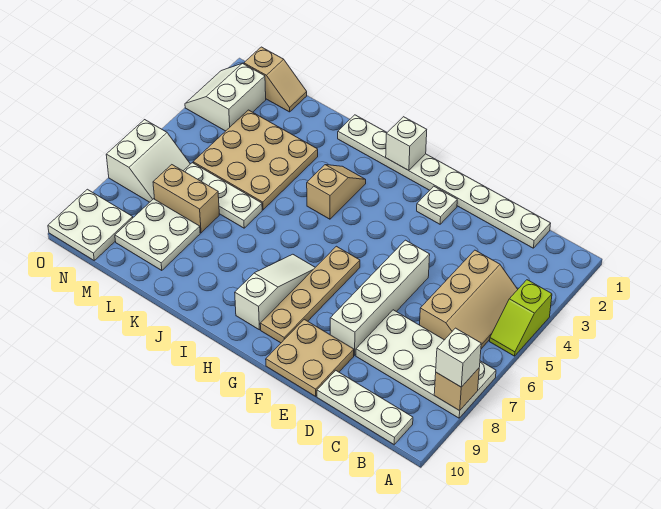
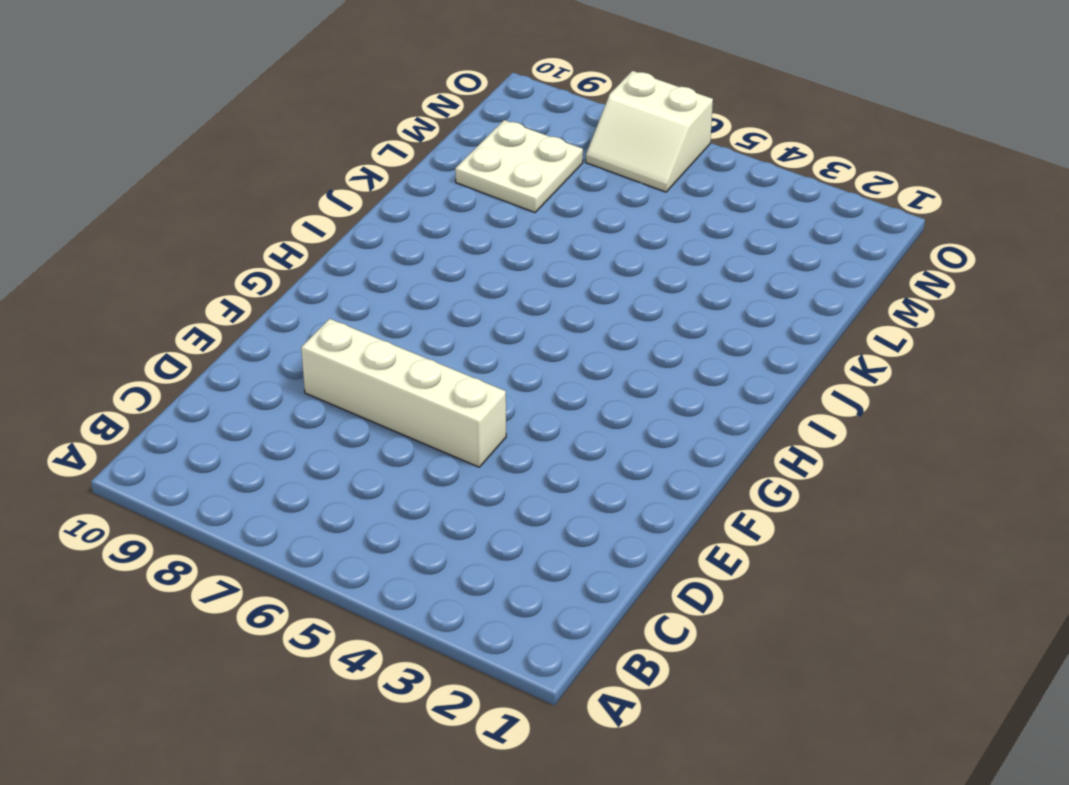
none -> lime slope A4:A5 level 1 top 4
none -> white plate A7:D8 level 1
none -> tan slope B4:C6 level 1 top C

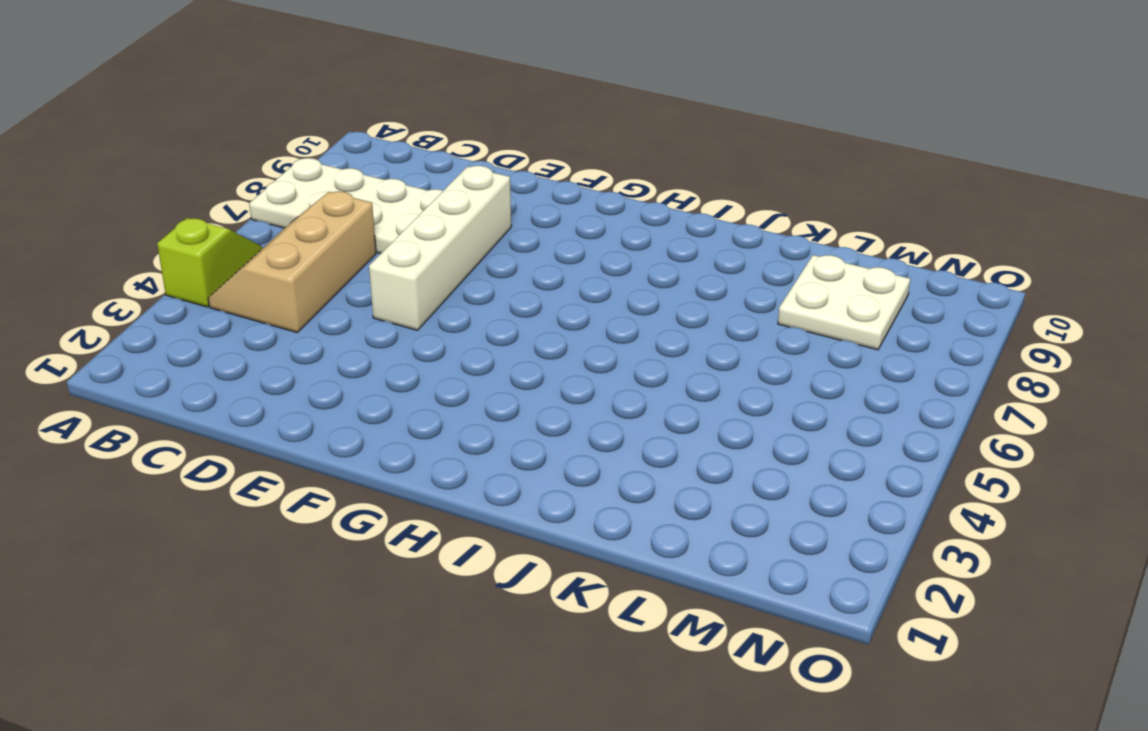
none -> white plate B10:D10 level 1
none -> white plate C1:J1 level 1
none -> tan plate E9:F10 level 1

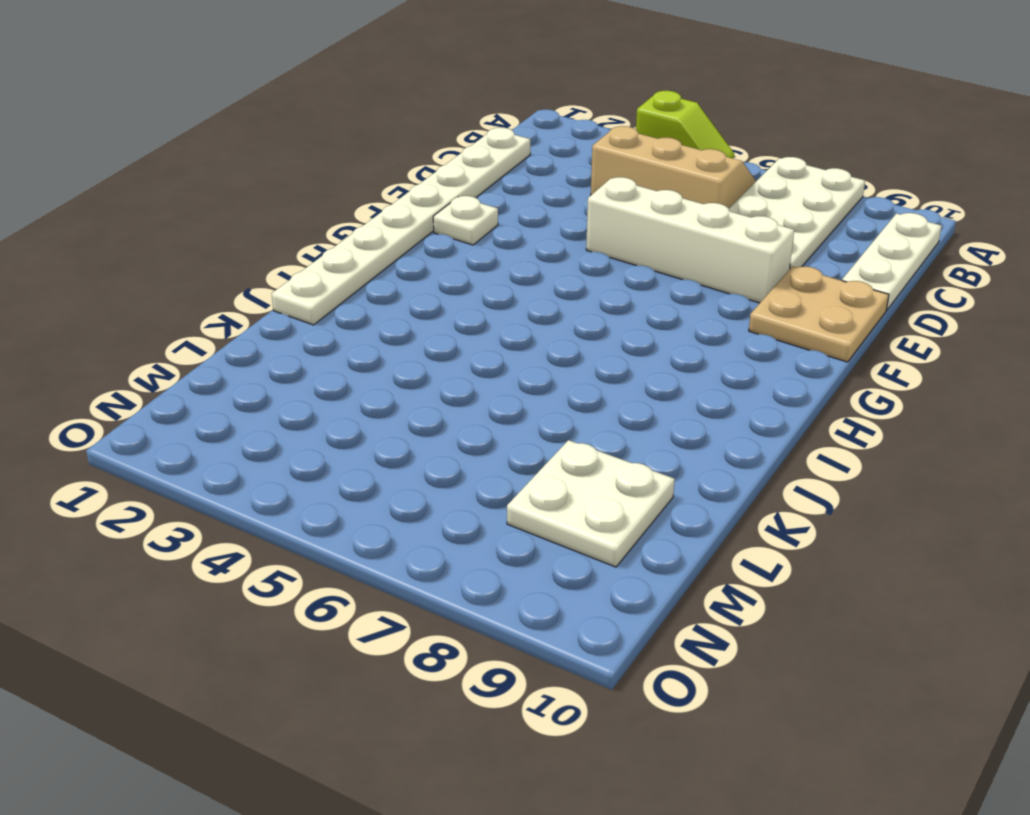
none -> tan plate G6:G9 level 1
none -> white slope H7:H9 level 1 top 9
none -> tan slope I3:I4 level 1 top 4

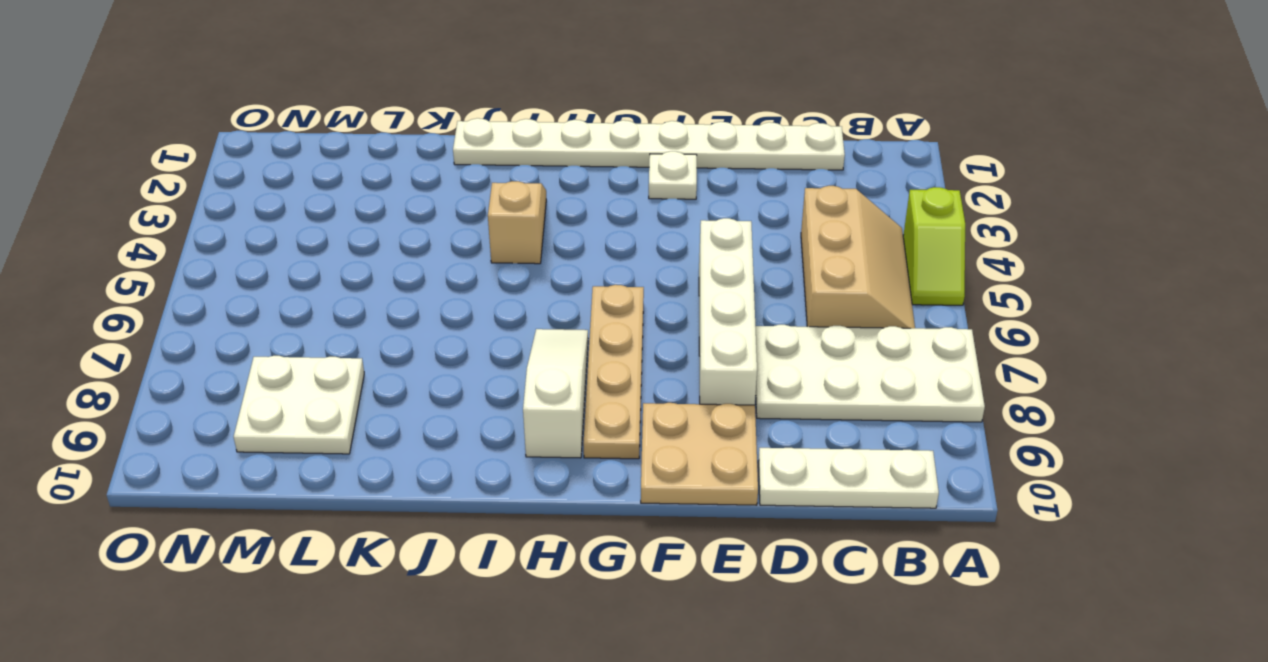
none -> tan plate K3:M5 level 1
none -> white plate K6:M6 level 1
none -> tan brick L7:M7 level 1

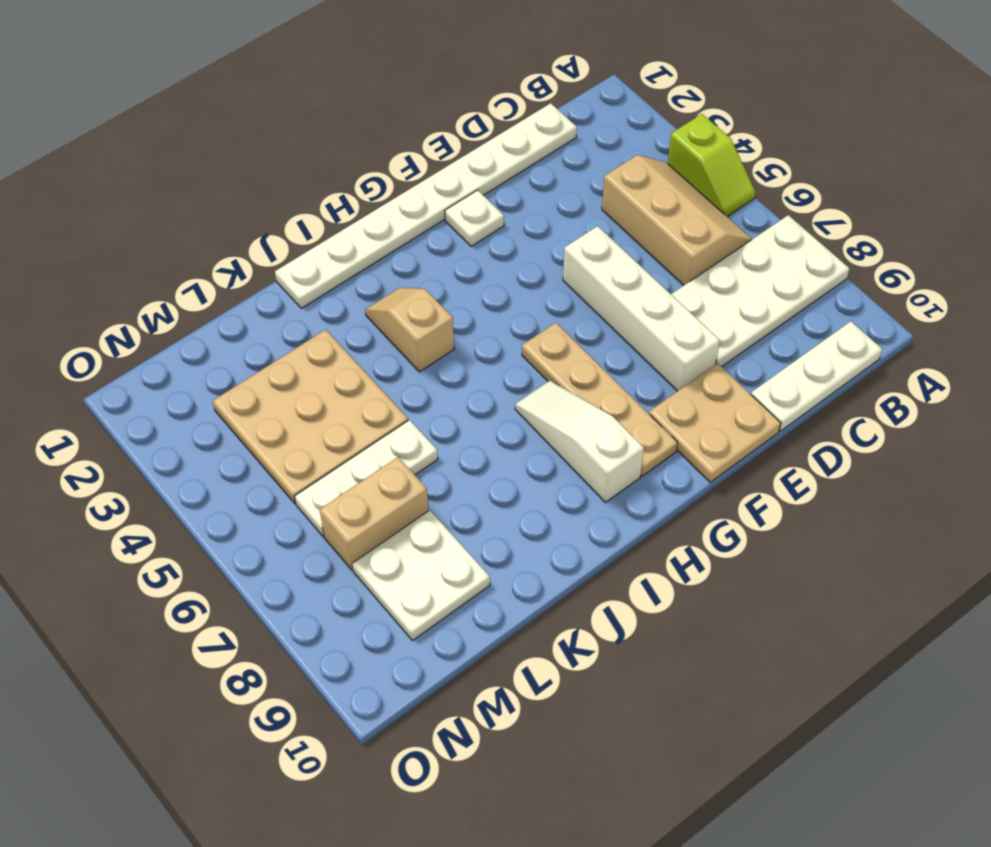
none -> tan slope M1:N1 level 1 top N
none -> white slope N2:O3 level 1 top N
none -> white slope N6:O7 level 1 top O

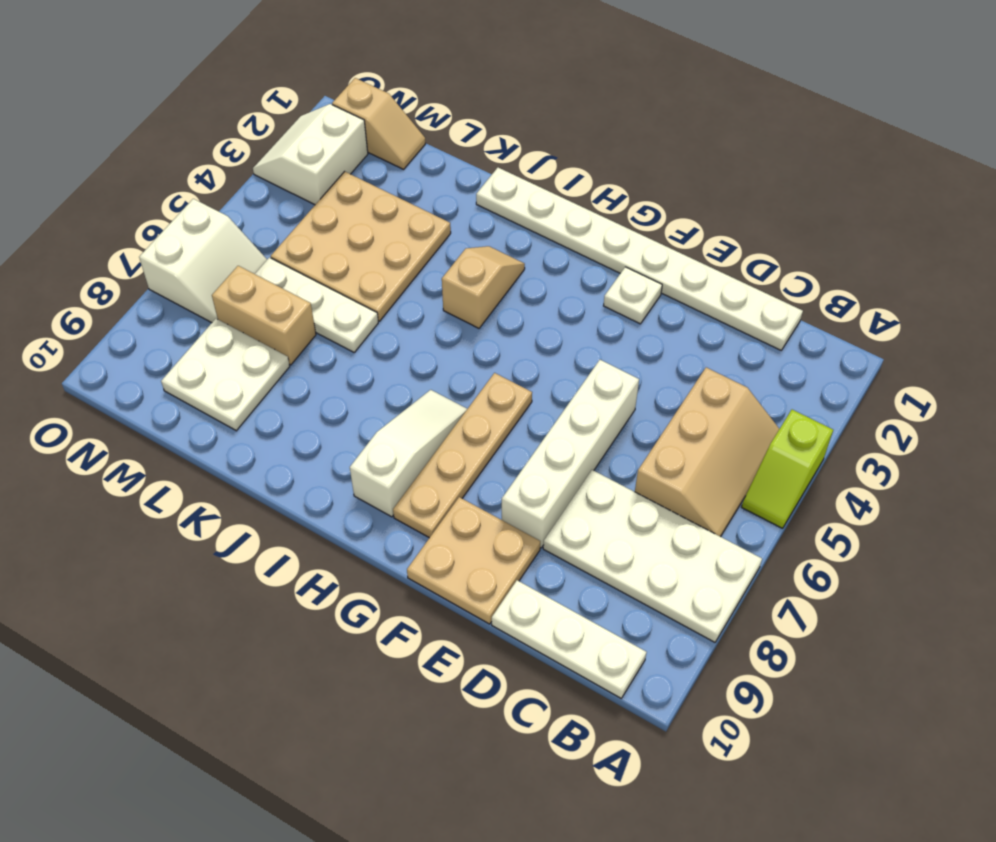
none -> white plate N9:O10 level 1
none -> tan brick A8 level 2
none -> white brick H1 level 2

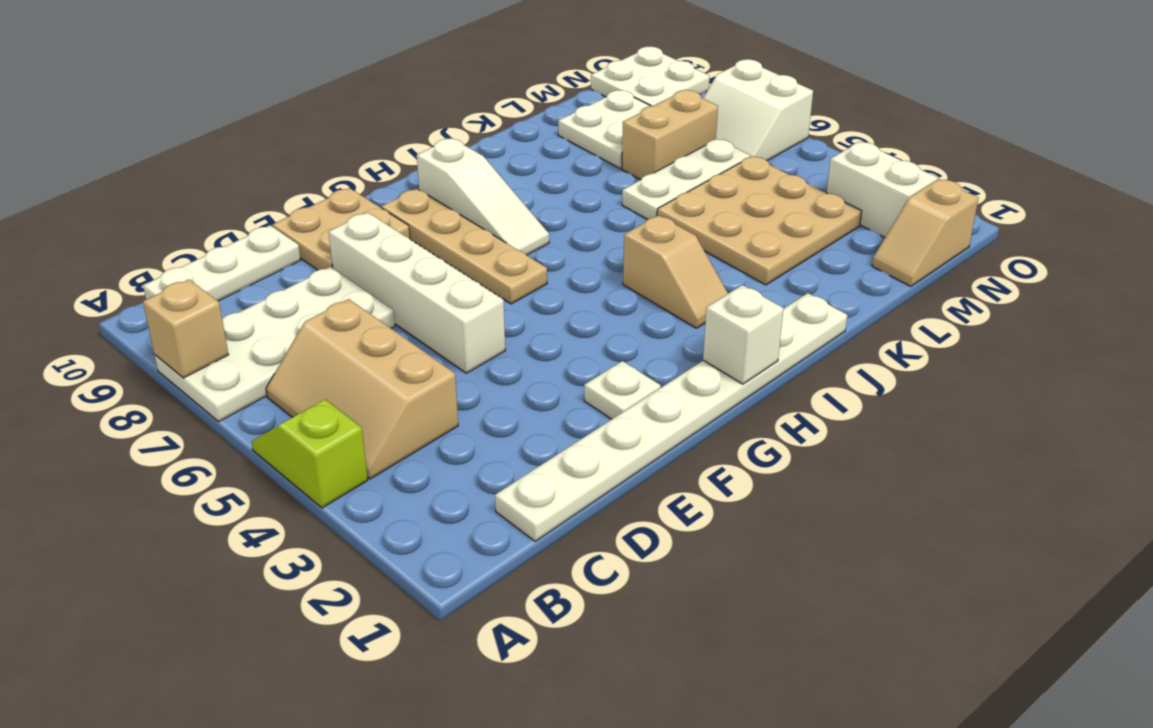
none -> white brick A8 level 3

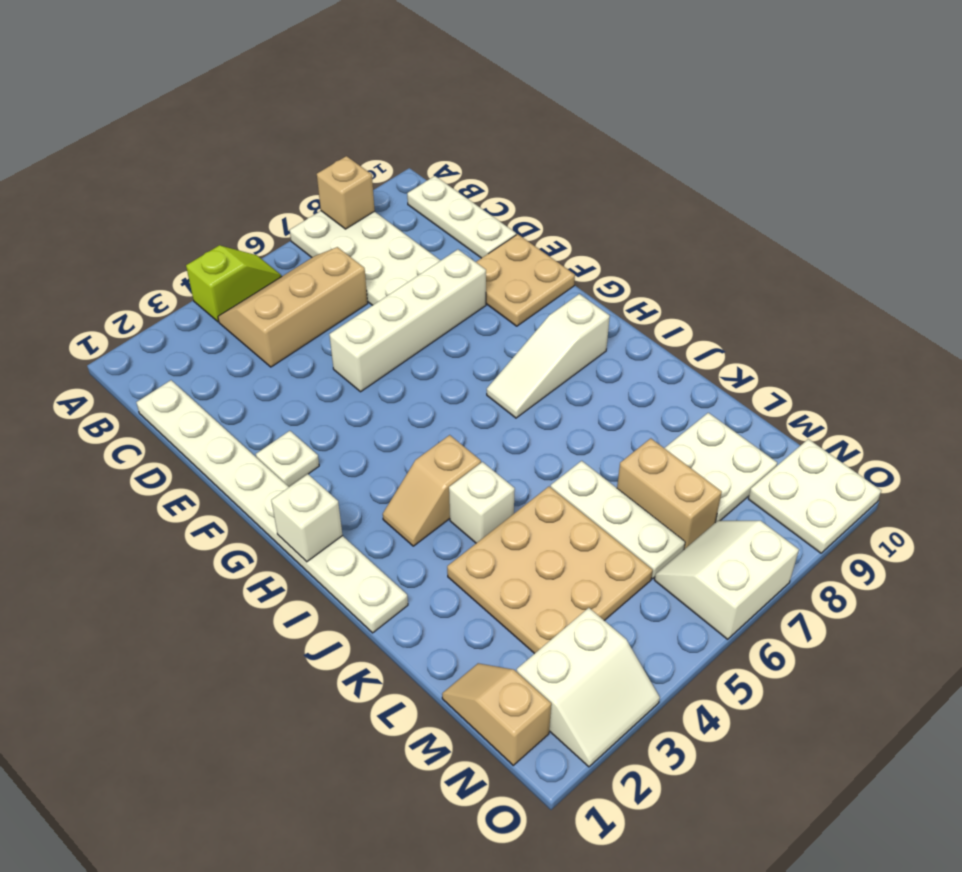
white brick J4 level 1 -> white brick A8 level 3
none -> tan plate G6:G9 level 1

